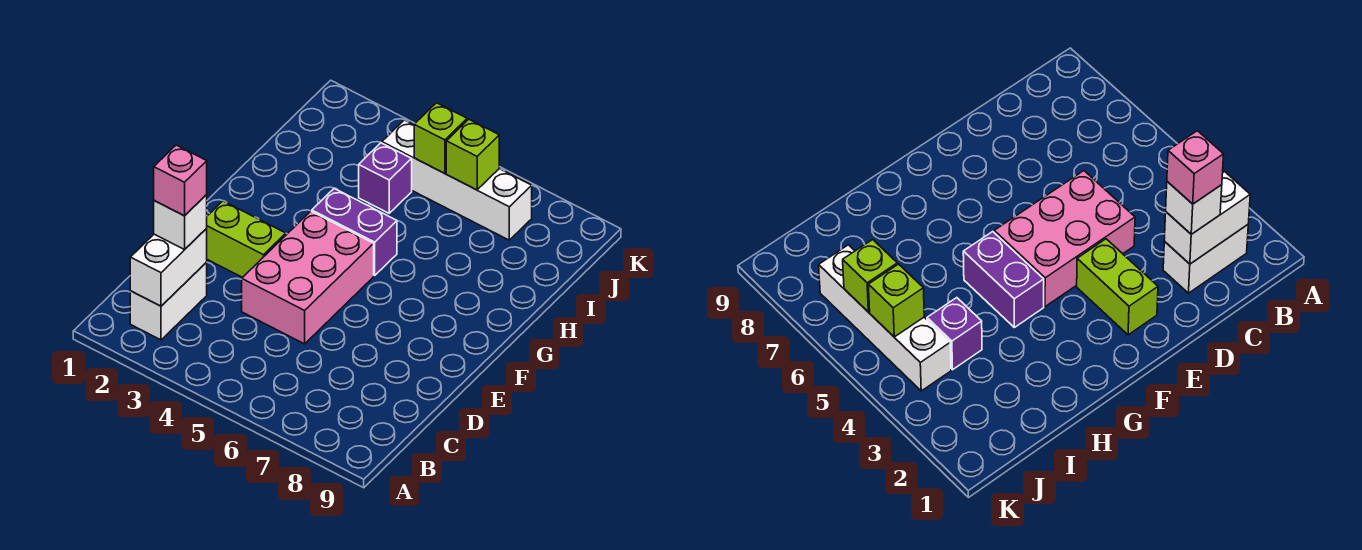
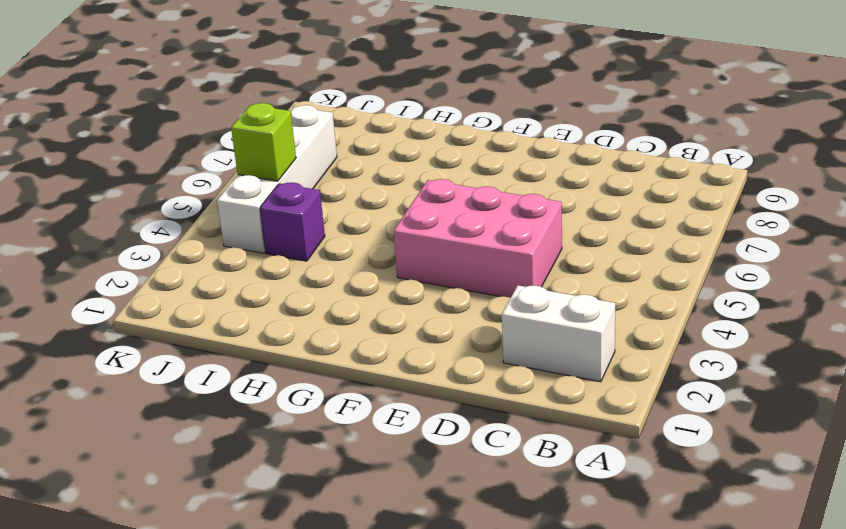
none -> lime brick E2:E3 level 1
none -> purple brick G4:G5 level 1

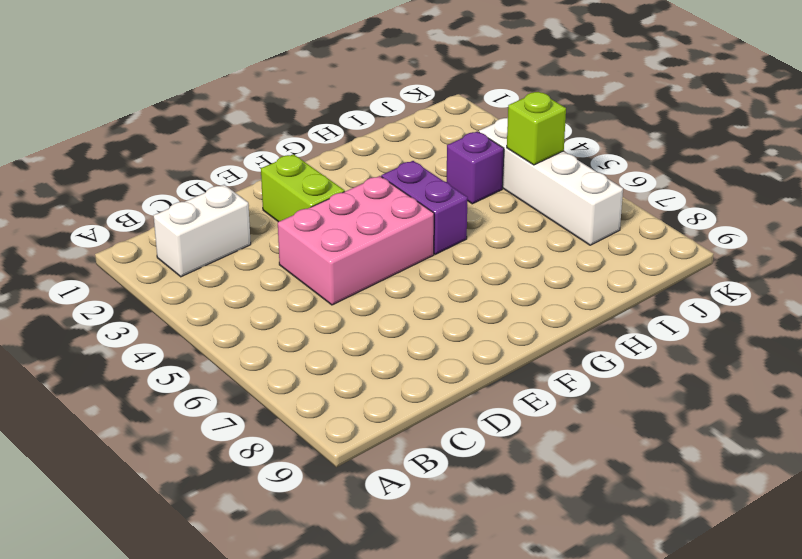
none -> white brick B2:C2 level 2
none -> lime brick J6 level 2

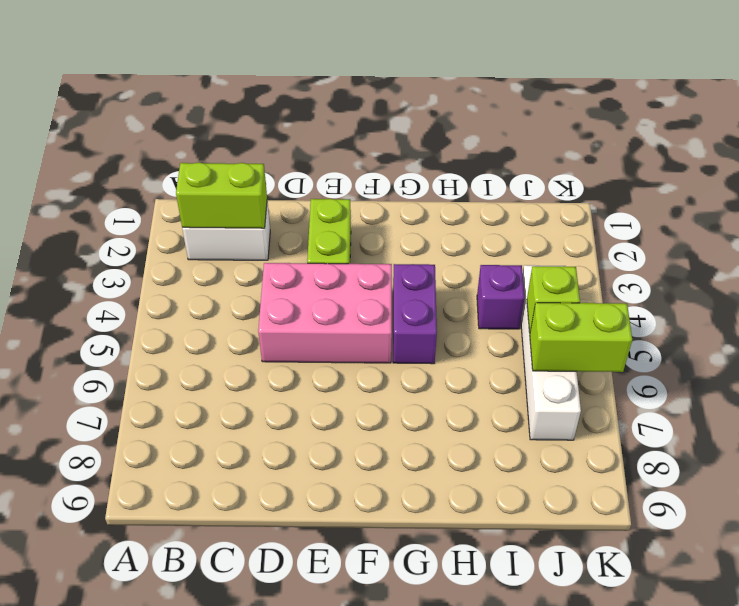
lime brick B2:C2 level 2 -> white brick B2:C2 level 2
lime brick J6:K6 level 2 -> lime brick J6 level 2
none -> white brick C2 level 3
none -> pink brick C2 level 4

